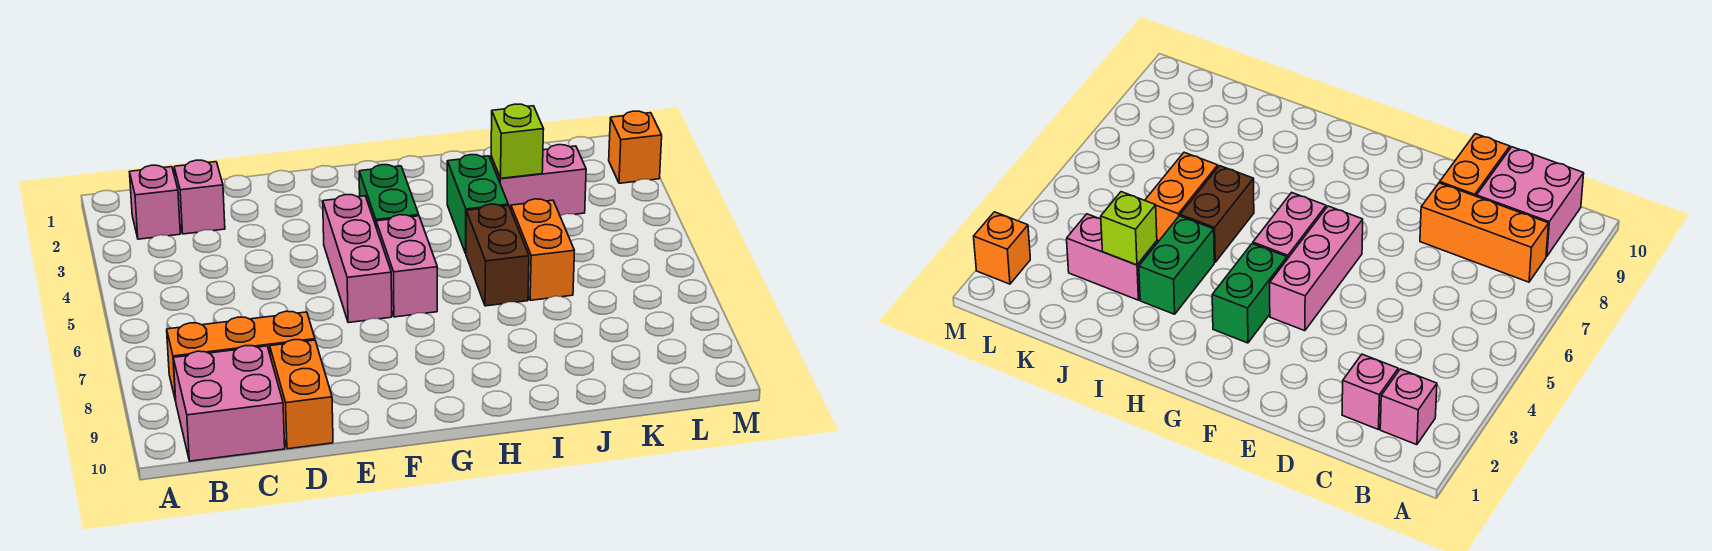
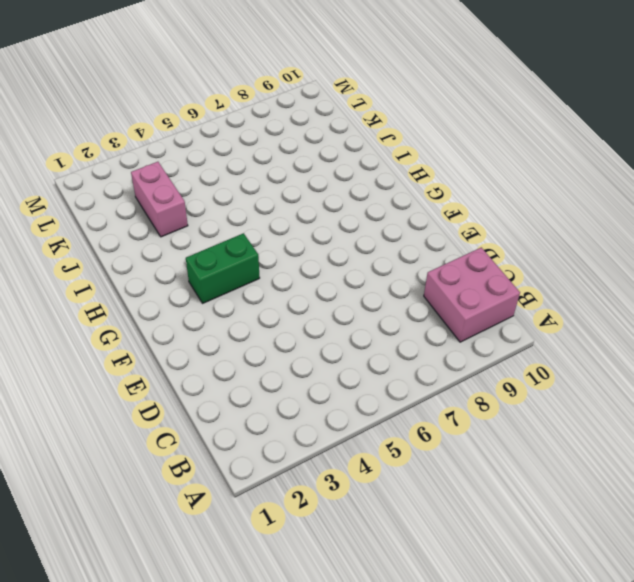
none -> pink brick B2 level 1
none -> orange brick B8:D8 level 1
none -> pink brick C2 level 1

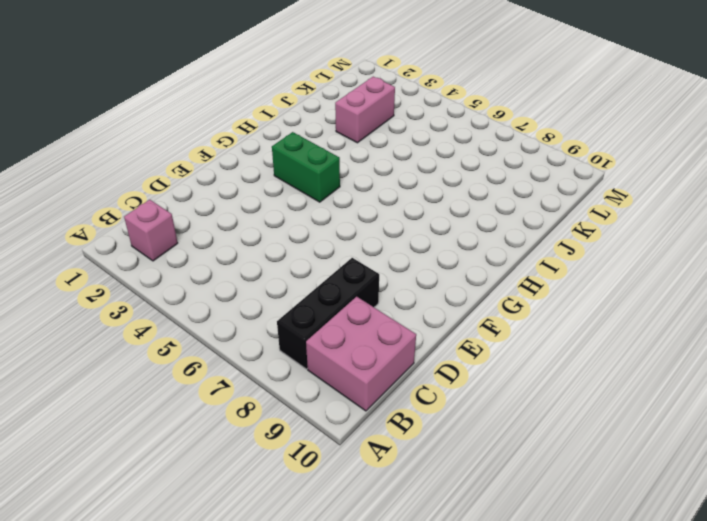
black brick B8:D8 level 1 -> orange brick B8:D8 level 1
none -> pink brick C2 level 1
none -> orange brick D9:D10 level 1
none -> pink brick F4:F6 level 1

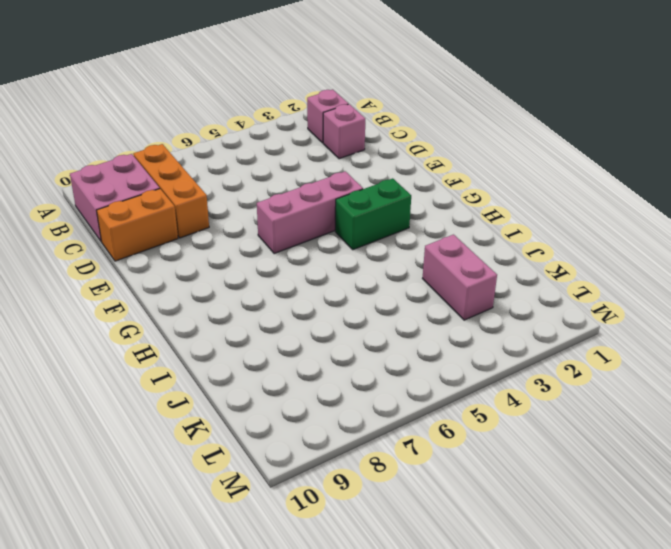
none -> pink brick G5:G6 level 1
none -> green brick I3:I4 level 1
none -> brown brick I5:I6 level 1

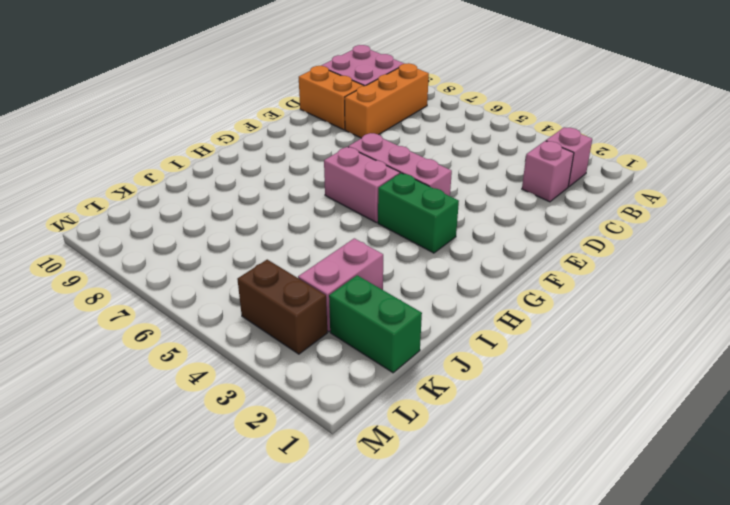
green brick K1:K2 level 1 -> green brick I3:I4 level 1
brown brick L3:L4 level 1 -> brown brick I5:I6 level 1
none -> orange brick J5:J6 level 1
none -> orange brick M2 level 1
none -> lime brick J3 level 2

